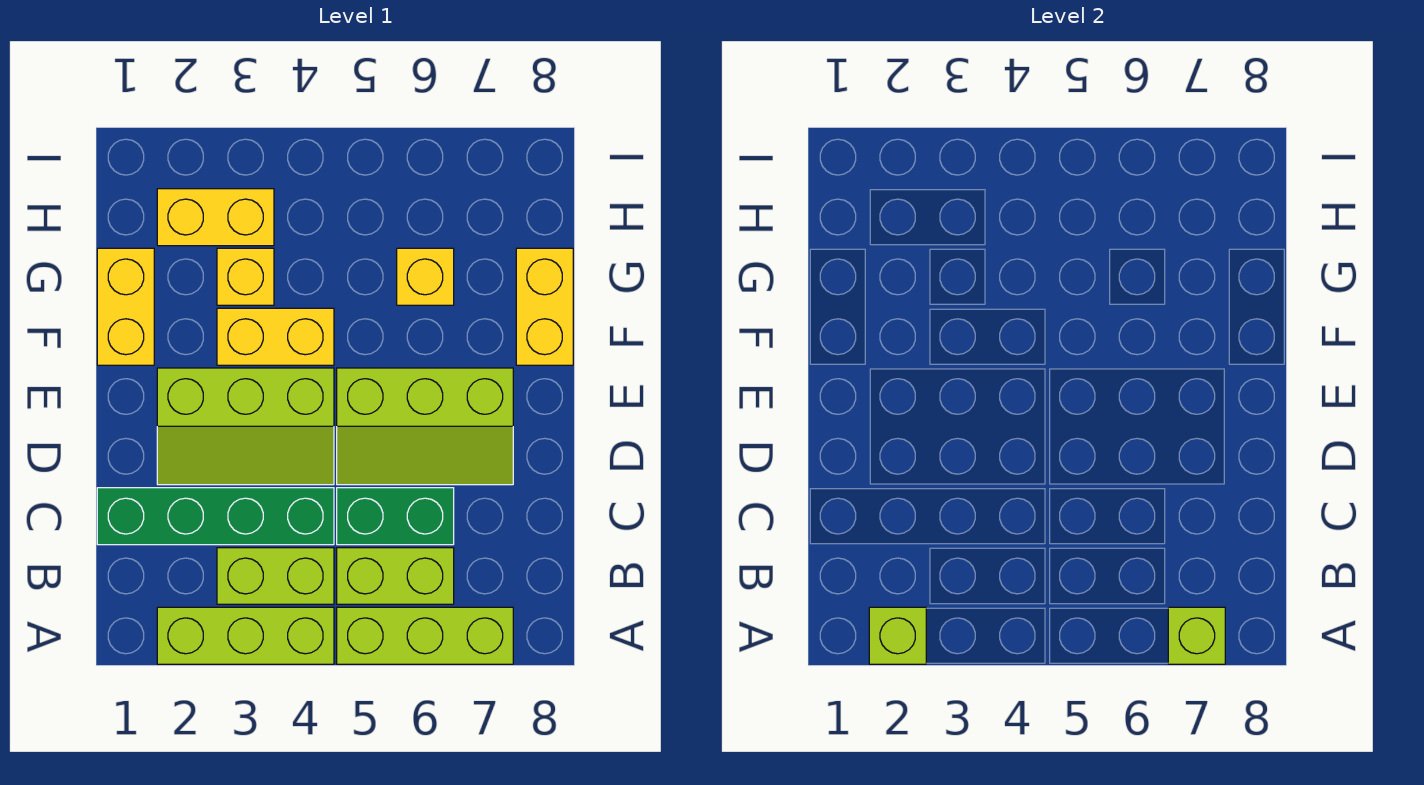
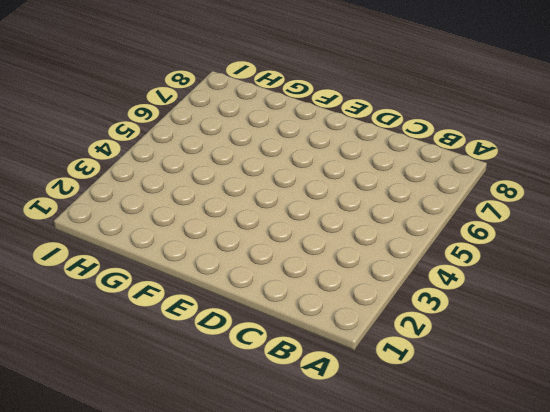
none -> lime brick A2:A4 level 1
none -> lime brick A5:A7 level 1
none -> lime brick B3:B4 level 1

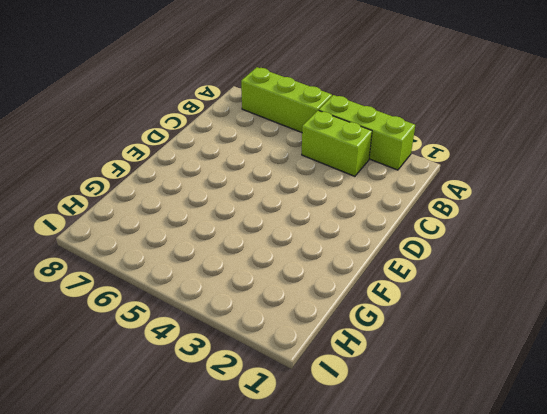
none -> lime brick B5:B6 level 1
none -> green brick C1:C4 level 1
none -> green brick C5:C6 level 1

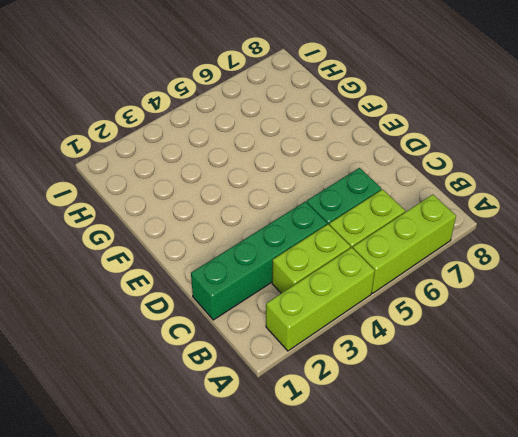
none -> lime slope D2:E4 level 1 top E
none -> lime slope D5:E7 level 1 top E
none -> yellow brick F1:G1 level 1

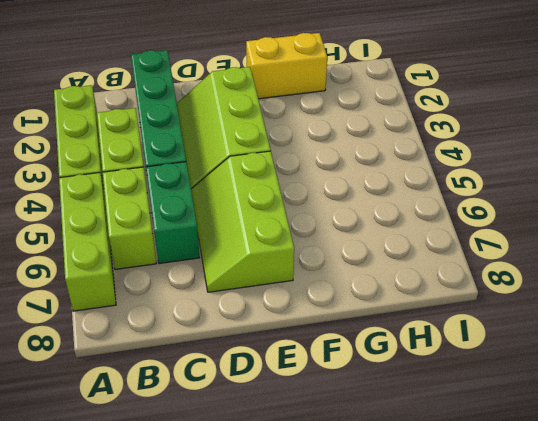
none -> yellow brick F3:F4 level 1
none -> yellow brick F8:G8 level 1
none -> yellow brick G3 level 1

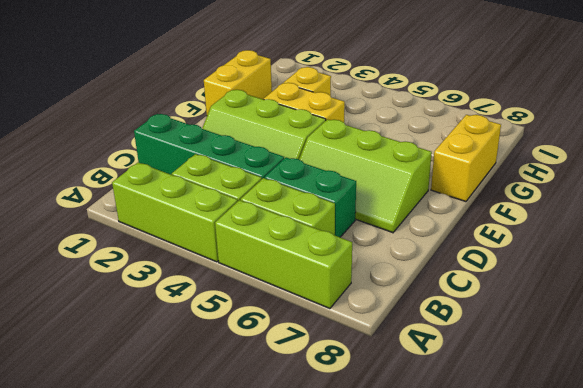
none -> yellow brick G6 level 1
none -> yellow brick H2:H3 level 1
none -> lime brick A2 level 2

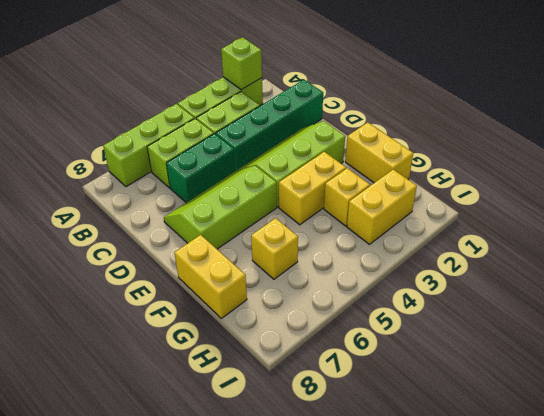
none -> lime brick A7 level 2

